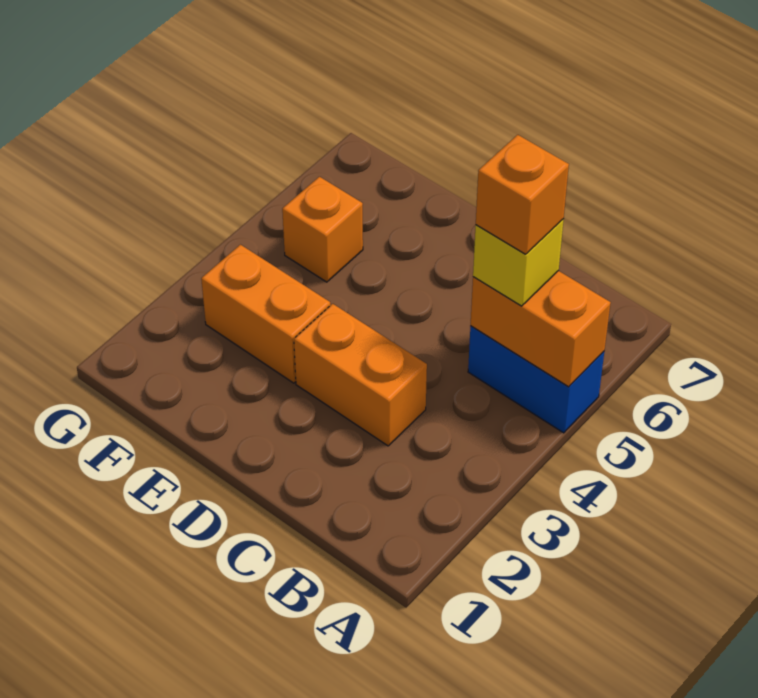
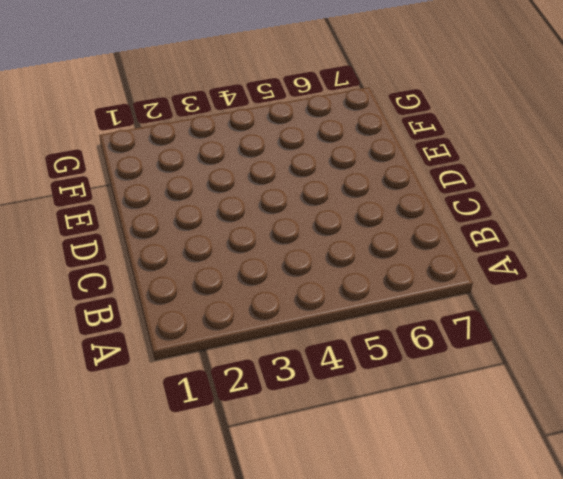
none -> blue brick A5:B5 level 1
none -> orange brick C3:D3 level 1

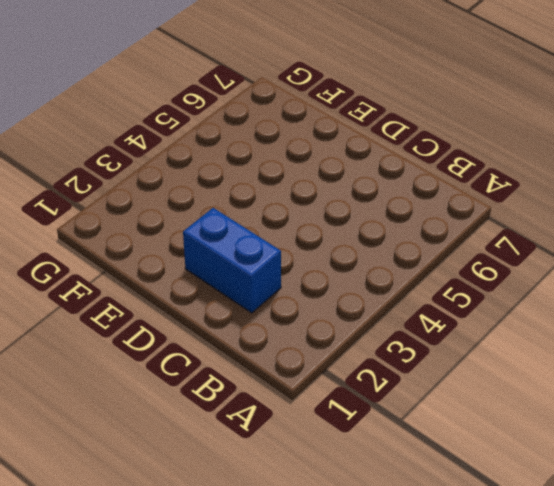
blue brick C2:D2 level 1 -> blue brick A5:B5 level 1
none -> orange brick C3:D3 level 1
none -> orange brick E3:F3 level 1

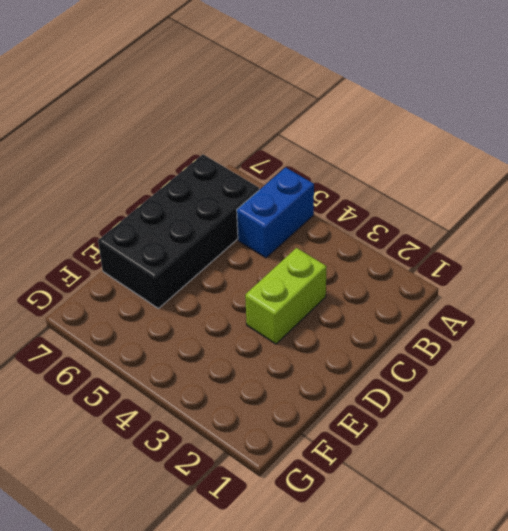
black brick B6:E7 level 1 -> none
lime brick C3:D3 level 1 -> orange brick C3:D3 level 1
none -> orange brick E3:F3 level 1
none -> orange brick F5 level 1

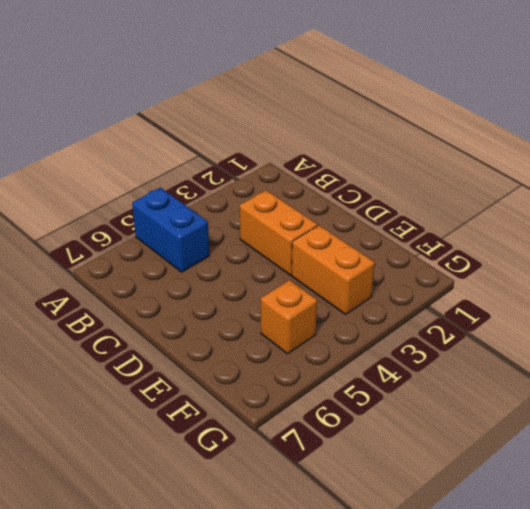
none -> orange brick A5:B5 level 2
none -> yellow brick B5 level 3

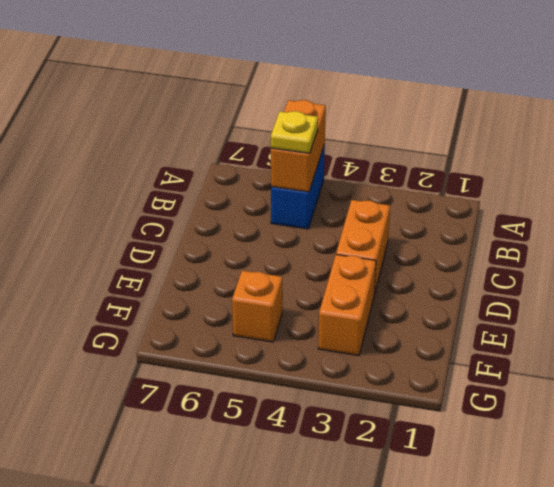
yellow plate B5 level 3 -> yellow brick B5 level 3
none -> orange brick B5 level 4

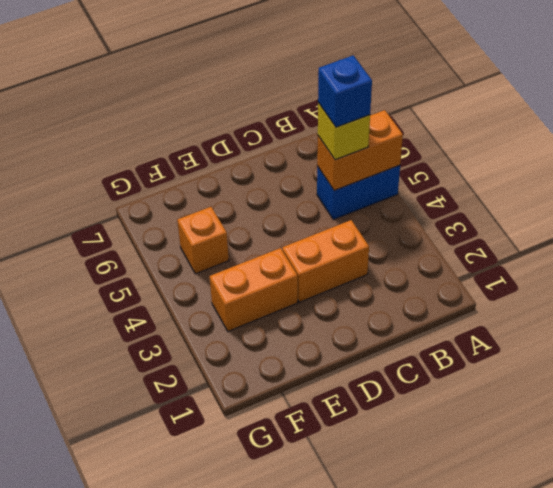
blue brick B5 level 4 -> orange brick B5 level 4

